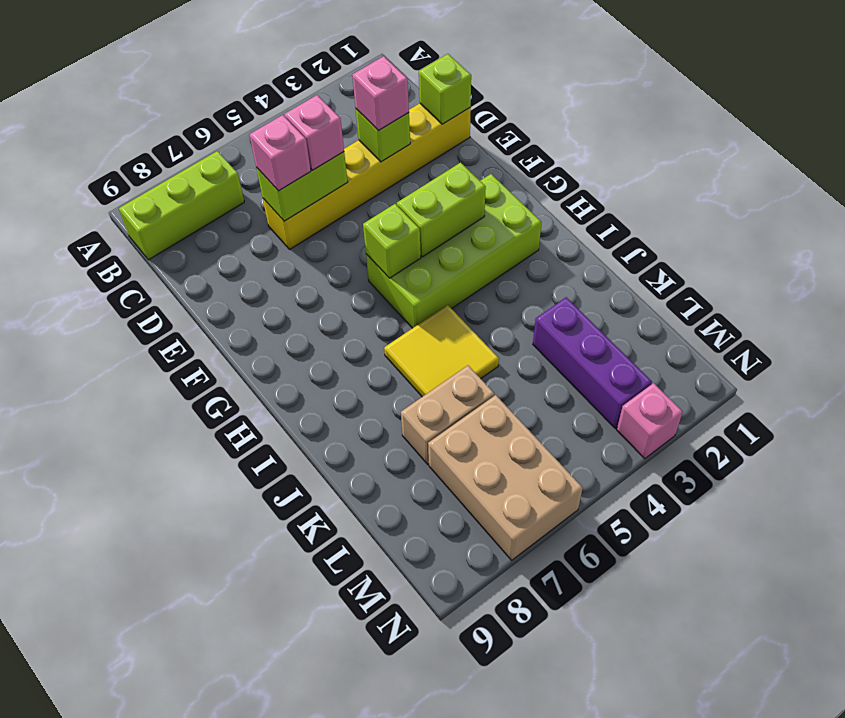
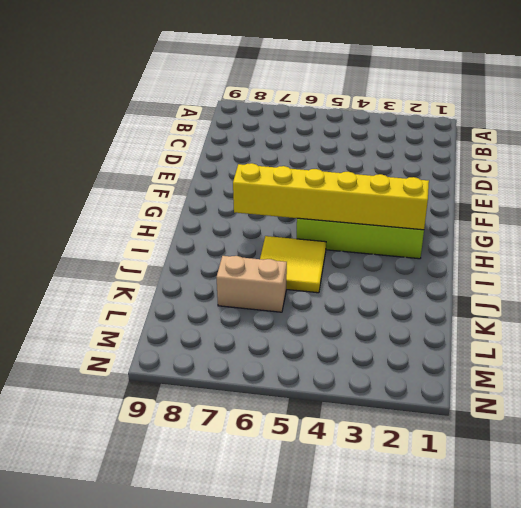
yellow brick H2:H7 level 2 -> yellow brick D1:D6 level 1
none -> lime brick B7:B9 level 1
none -> purple brick K3:M3 level 1
none -> tan brick L6:N7 level 1

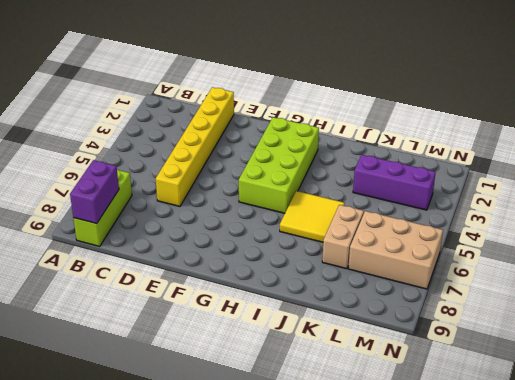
purple brick B8:B9 level 2 -> none
none -> pink brick N3 level 1
none -> lime brick D1 level 2
none -> lime brick D3 level 2

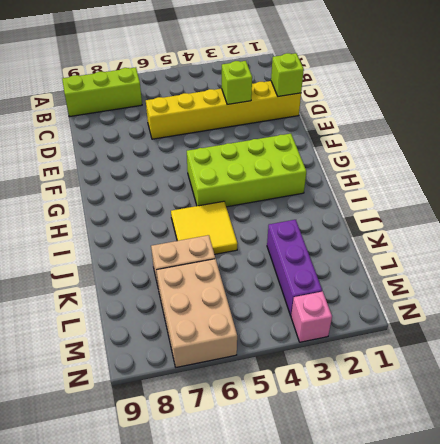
none -> lime brick D5:D6 level 2
none -> lime brick G3:G4 level 2
none -> lime brick G5 level 2

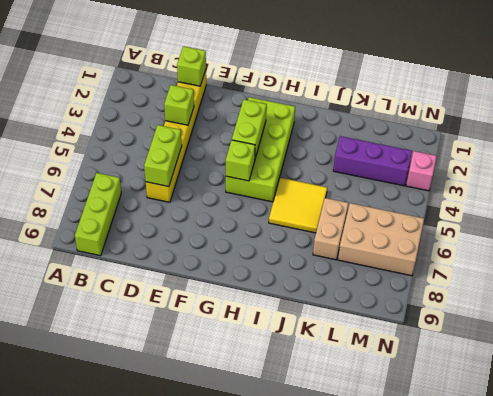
none -> pink brick D3 level 3
none -> pink brick D5 level 3
none -> pink brick D6 level 3

